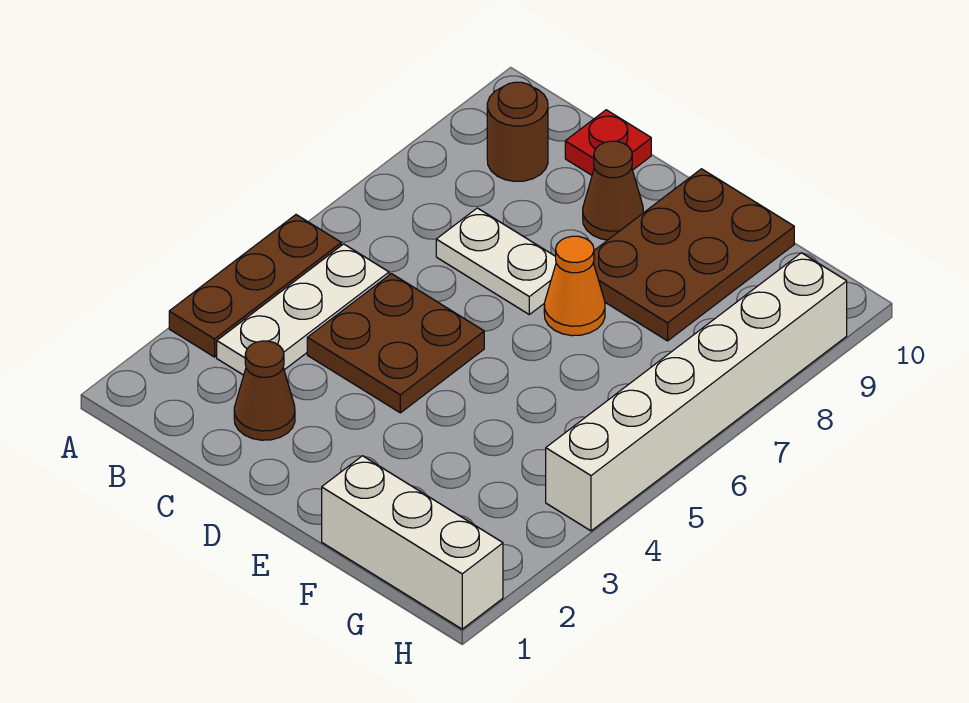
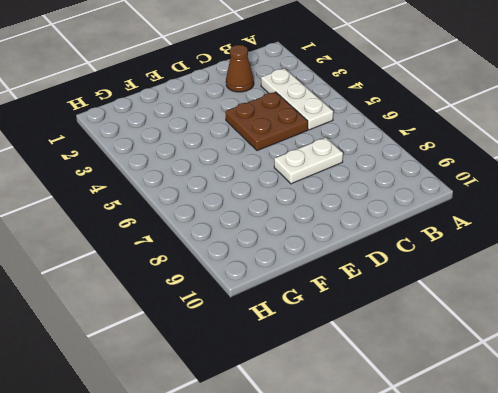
none -> brown plate A3:A5 level 1
none -> brown round brick B9 level 1
none -> red plate C10 level 1

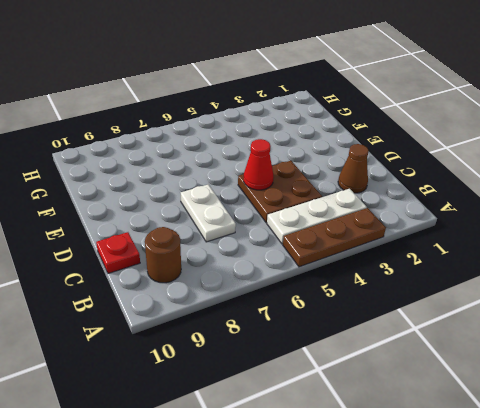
red cone D5 level 2 -> none
none -> brown cone D9 level 1
none -> orange cone E7 level 1
none -> brown plate E8:F10 level 1

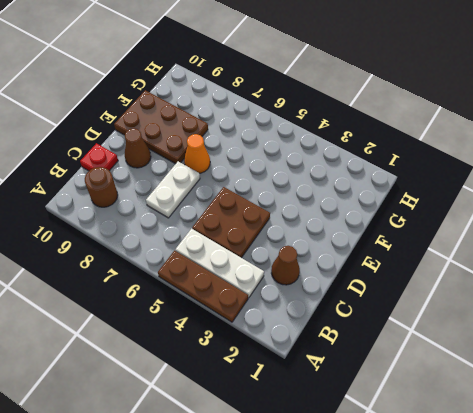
none -> white brick F1:H1 level 1
none -> white brick H4:H9 level 1

